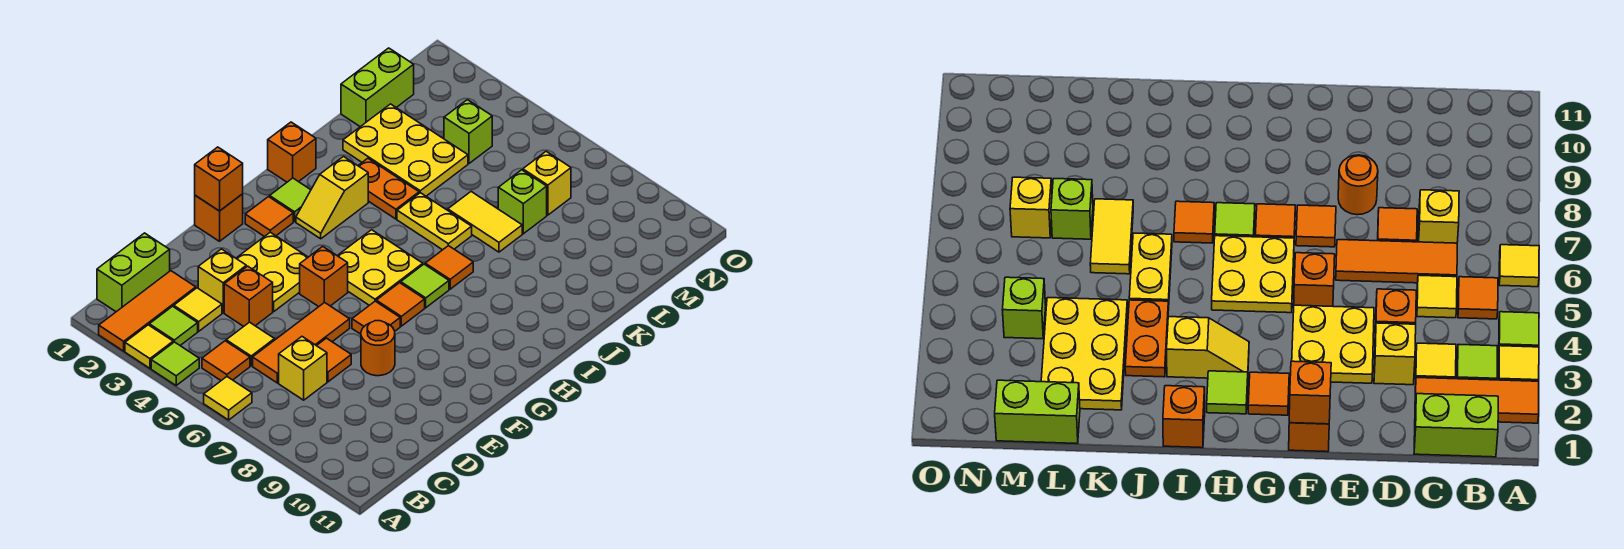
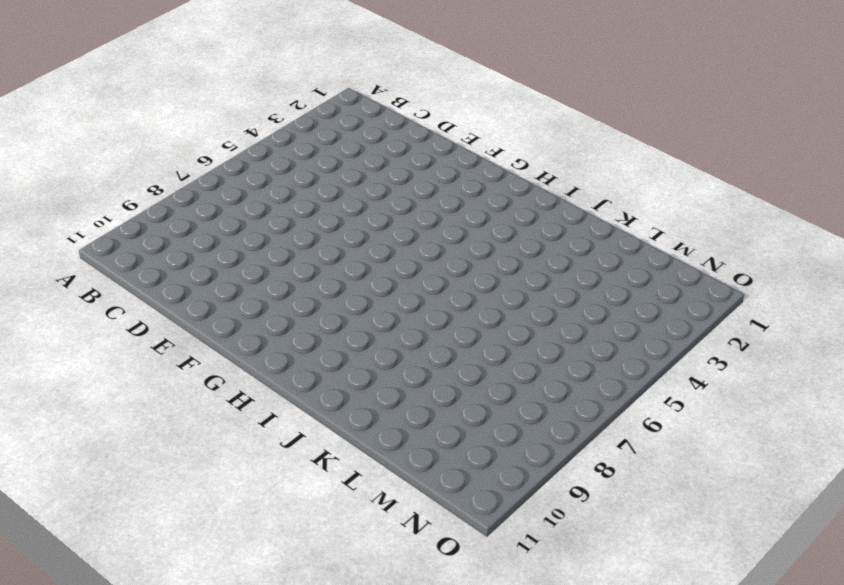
none -> orange tile A2:C2 level 1
none -> yellow tile A3 level 1
none -> lime tile A4 level 1
none -> yellow tile A6 level 1

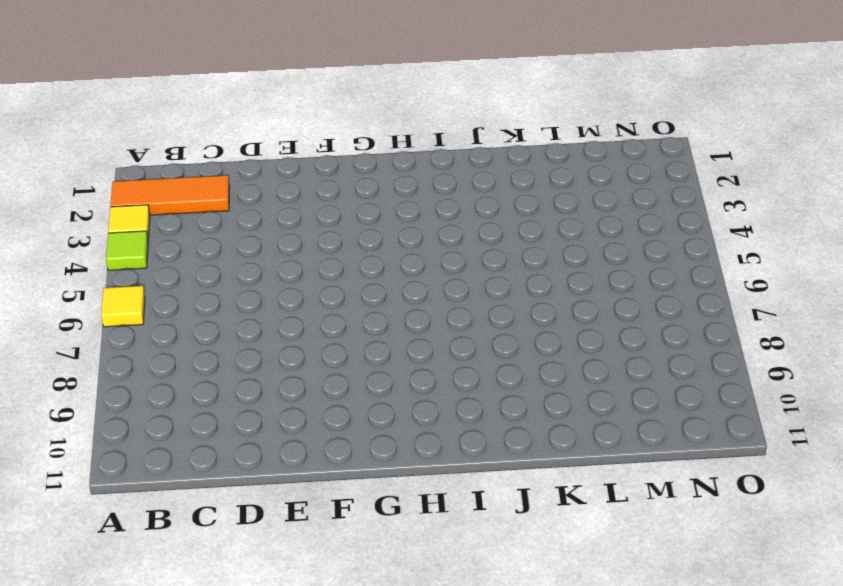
none -> lime brick B1:C1 level 1
none -> lime tile B3 level 1
none -> orange tile B5 level 1
none -> yellow tile C3 level 1

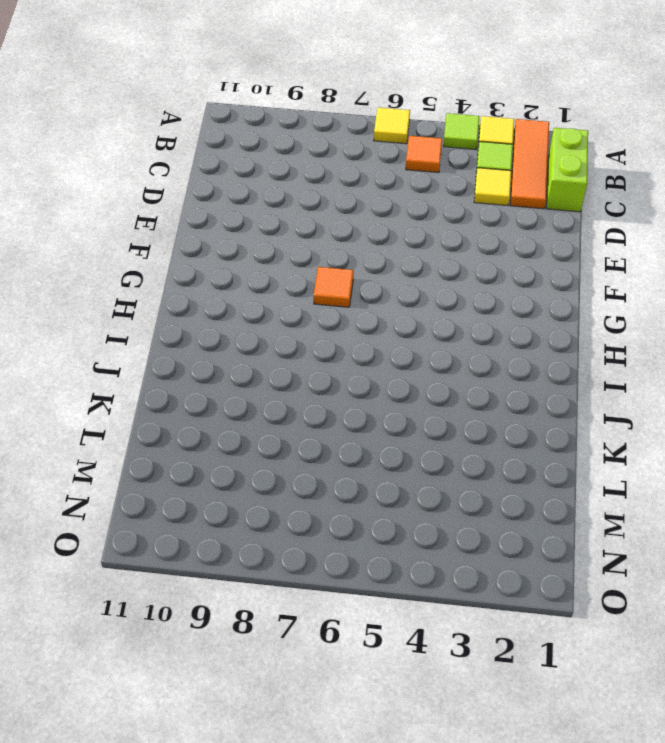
none -> yellow tile C5 level 1
none -> orange tile C6:E6 level 1
none -> yellow brick C7 level 1
none -> yellow brick D3 level 1

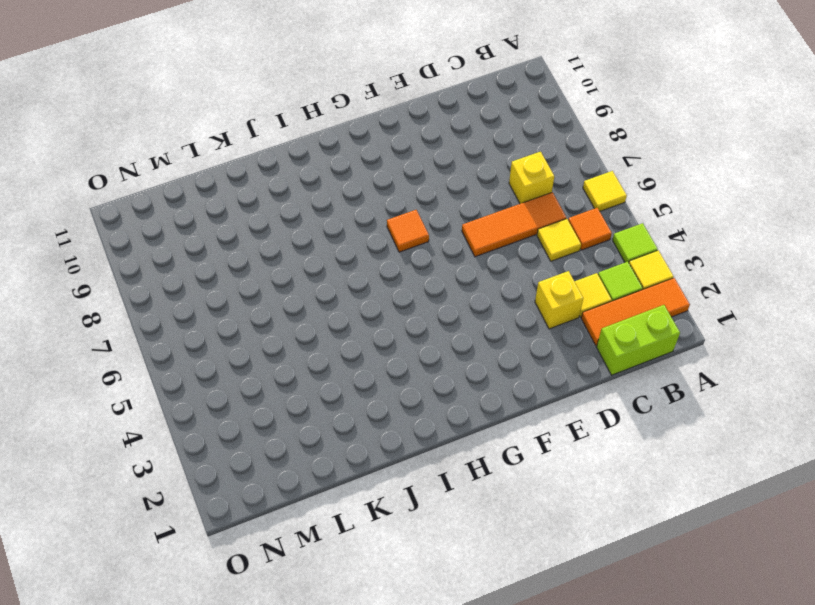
none -> orange brick D4 level 1
none -> orange tile D7 level 1
none -> yellow plate E3:F4 level 1
none -> orange round brick E8 level 1

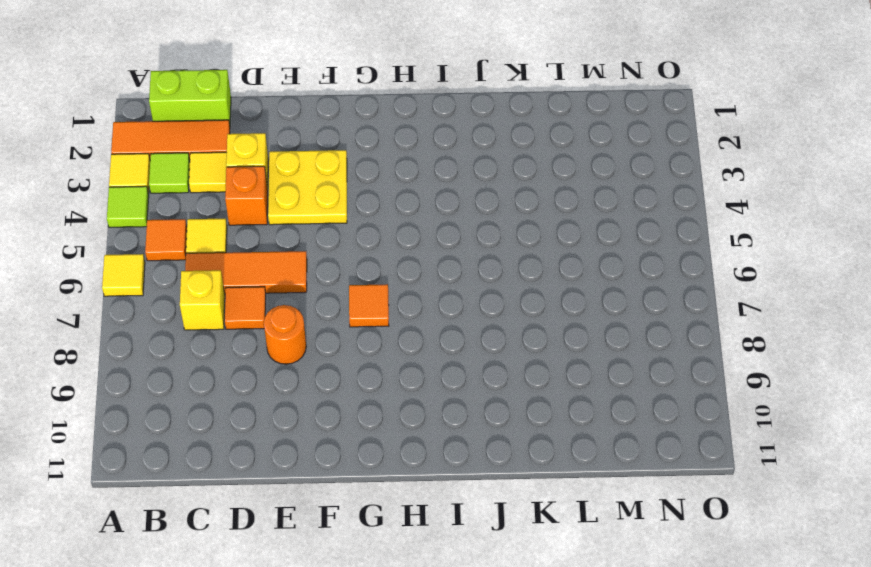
none -> orange brick F1 level 1
none -> orange brick F5 level 1
none -> orange tile F7 level 1
none -> orange tile G2 level 1

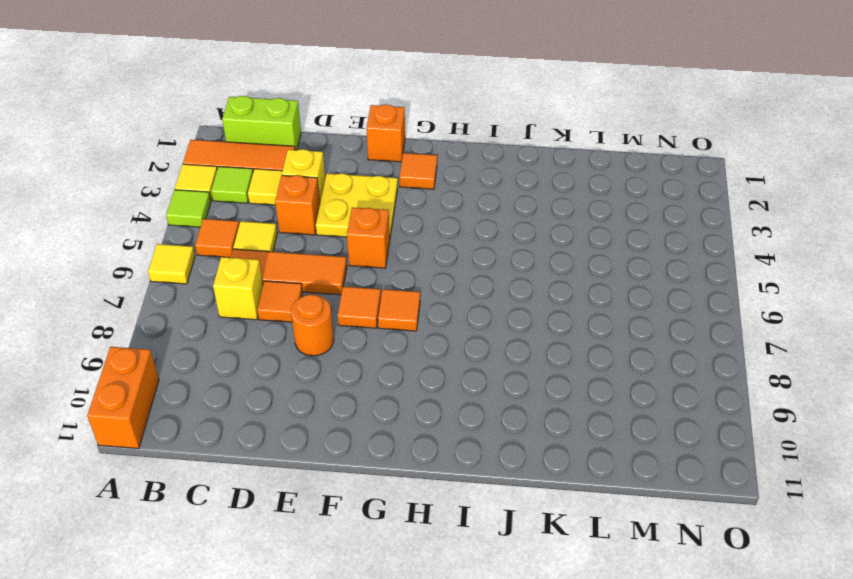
orange brick A10:A11 level 1 -> none
none -> yellow plate G5:H6 level 1
none -> lime tile H2 level 1
none -> yellow slope H3:I3 level 1 top I
none -> lime tile H7 level 1

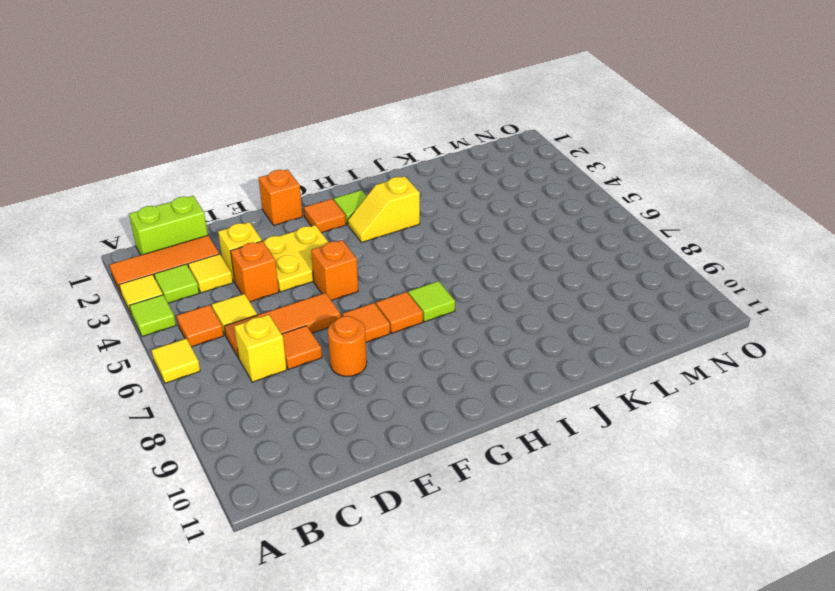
none -> yellow plate G5:H6 level 1
none -> orange brick I1 level 1
none -> orange tile I7 level 1
none -> orange plate J3:J4 level 1

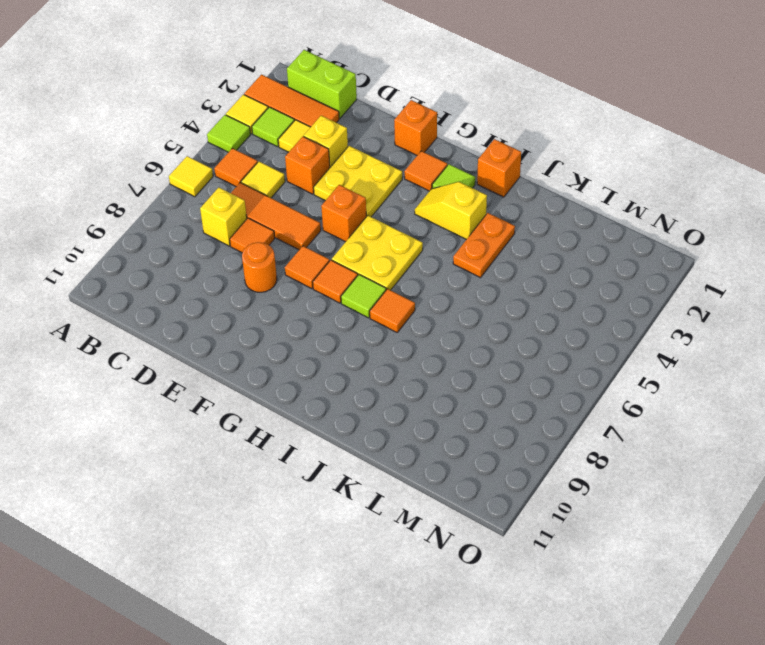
none -> yellow plate J5:J6 level 1
none -> yellow plate K2:L4 level 1
none -> yellow tile K6:K7 level 1
none -> lime brick L1:M1 level 1

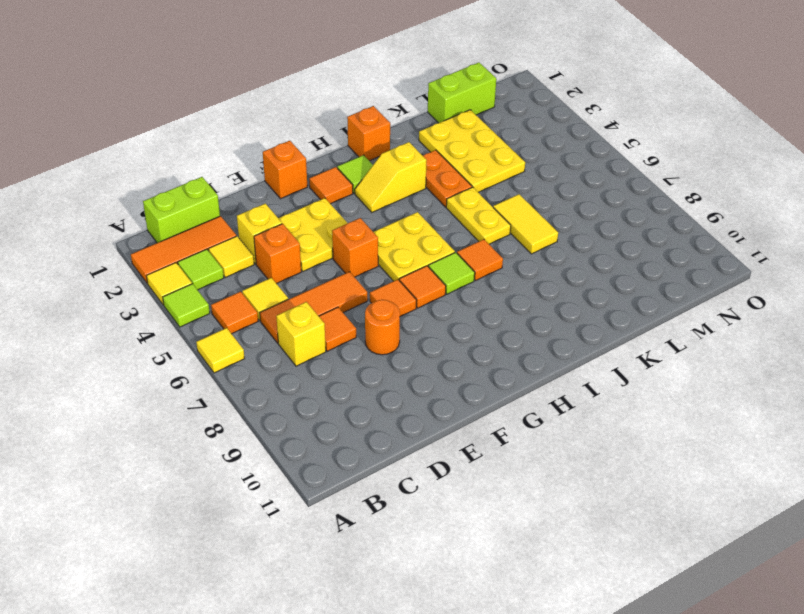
none -> lime brick L7 level 1
none -> lime brick M4 level 1
none -> yellow brick M7 level 1
none -> orange brick F1 level 2

